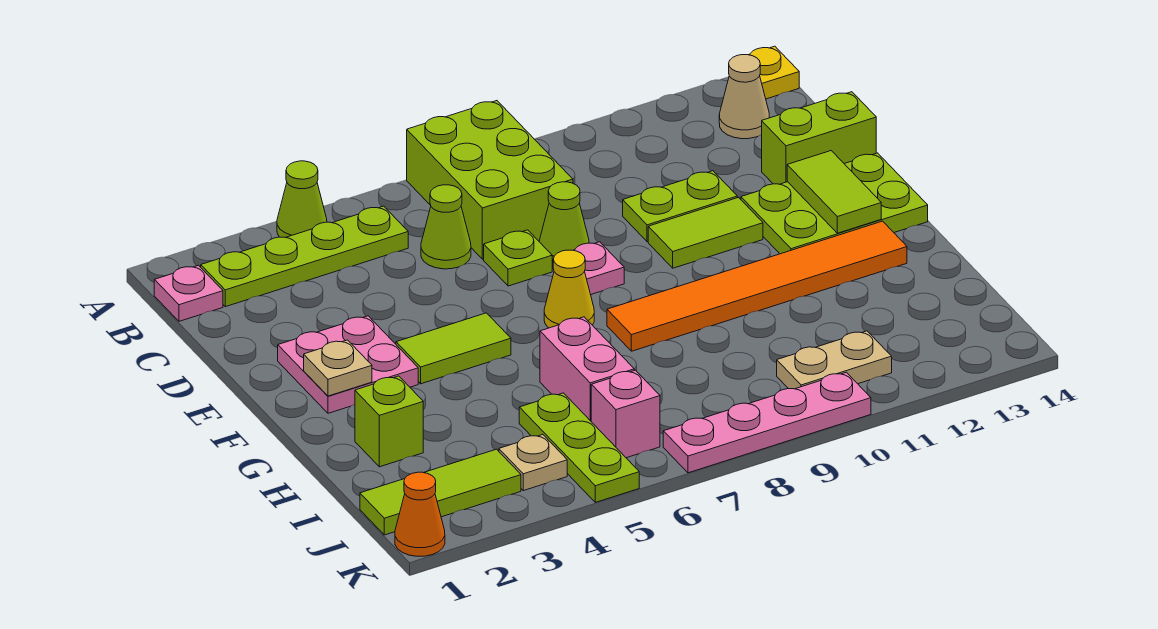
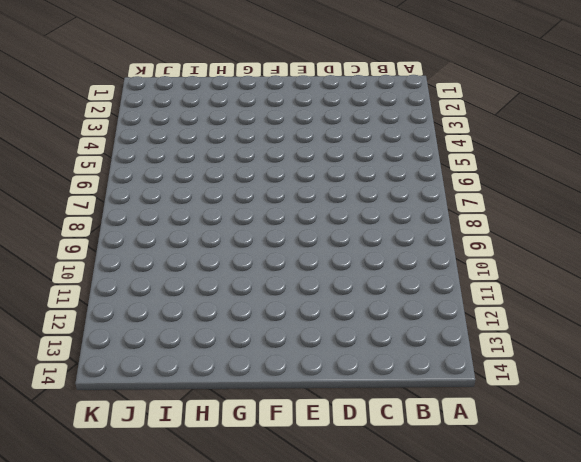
none -> lime cone A4 level 1
none -> lime brick A7:C8 level 1
none -> yellow plate A14 level 1

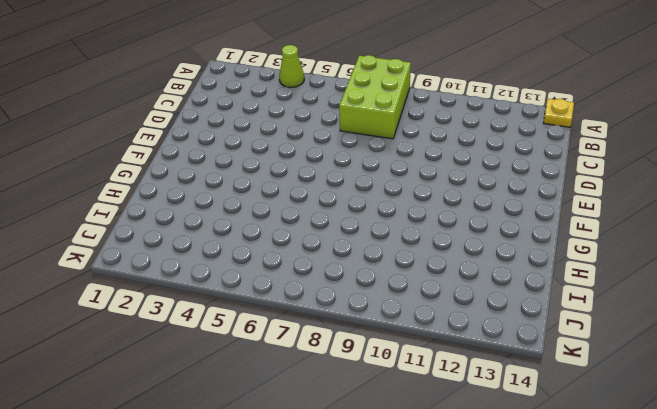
none -> pink plate B1 level 1
none -> lime plate B2:B5 level 1
none -> tan cone B13 level 1

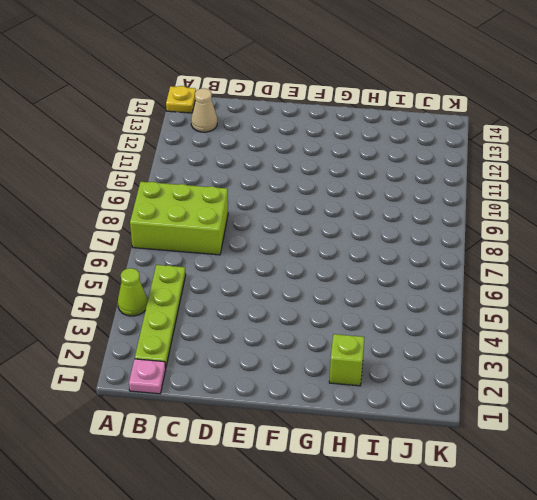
none -> lime cone C6 level 1
none -> lime plate D7 level 1
none -> lime cone D8 level 1

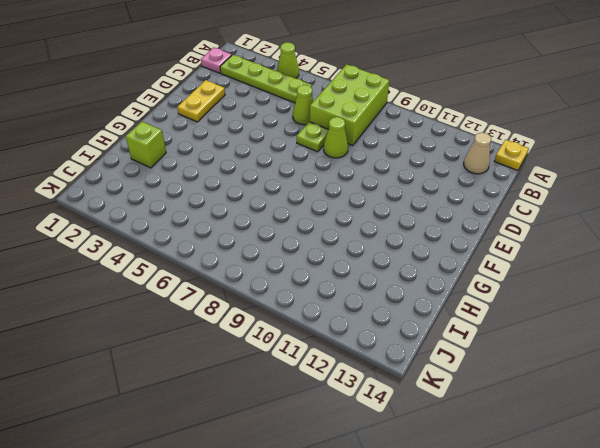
yellow plate D2:E2 level 1 -> pink plate E2:F3 level 1
none -> lime plate D10:D11 level 1
none -> lime brick D13:D14 level 1
none -> pink plate E8 level 1

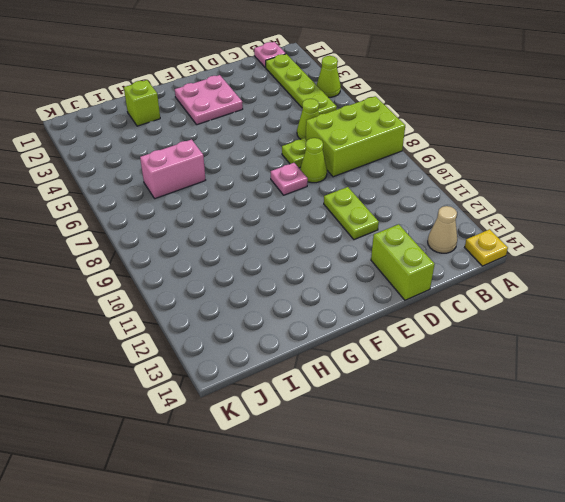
none -> lime tile E10:E11 level 1
none -> lime plate E12:F14 level 1
none -> lime tile F4:F5 level 1

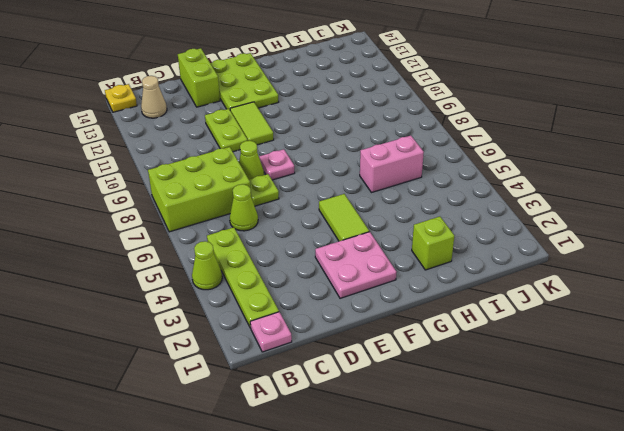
none -> yellow cone F7 level 1
none -> orange tile G8:G13 level 1
none -> lime plate I5:K5 level 1

